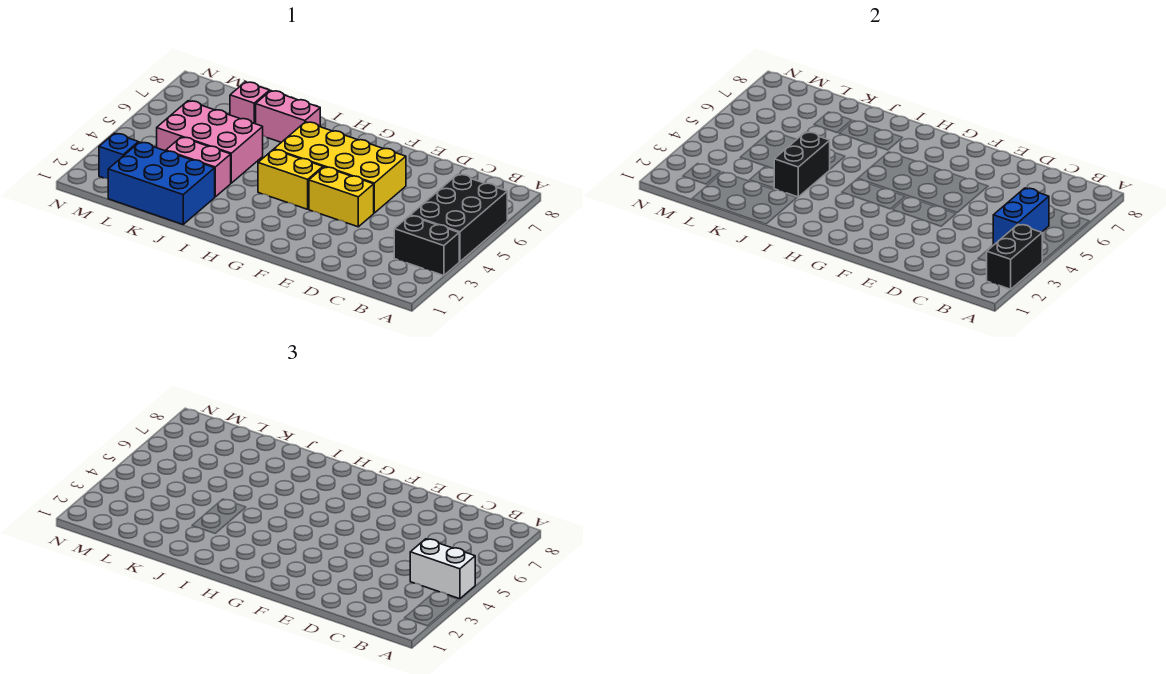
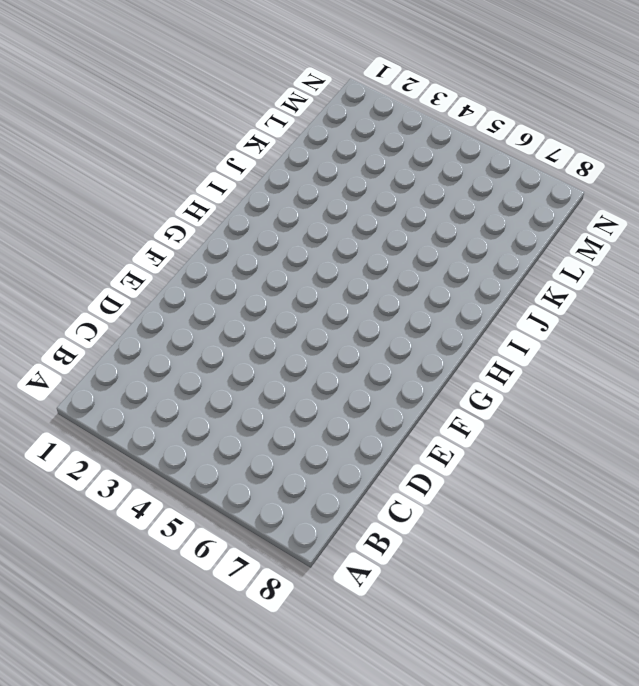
none -> black brick A3:B3 level 1
none -> black brick A4:B6 level 1
none -> yellow brick E4:F4 level 1

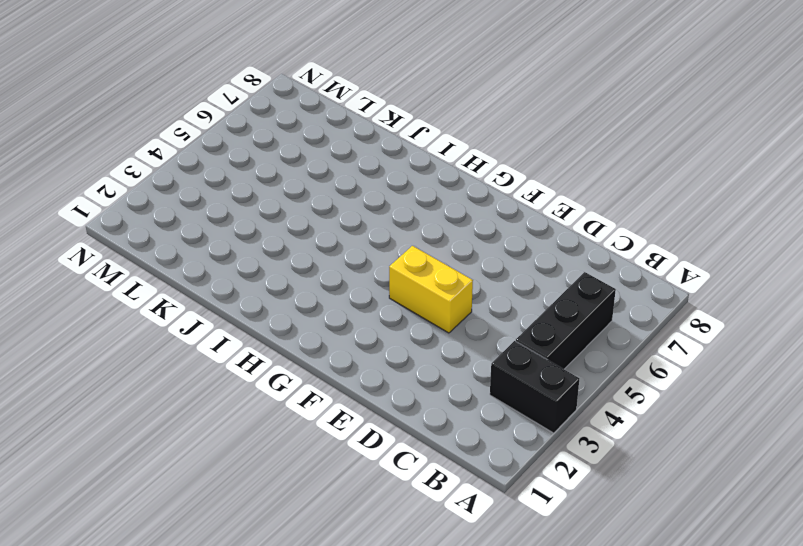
black brick B4:B6 level 1 -> black brick A4:B6 level 1
none -> yellow brick E5:H6 level 1
none -> yellow brick G4:H4 level 1
none -> pink brick I7:J7 level 1

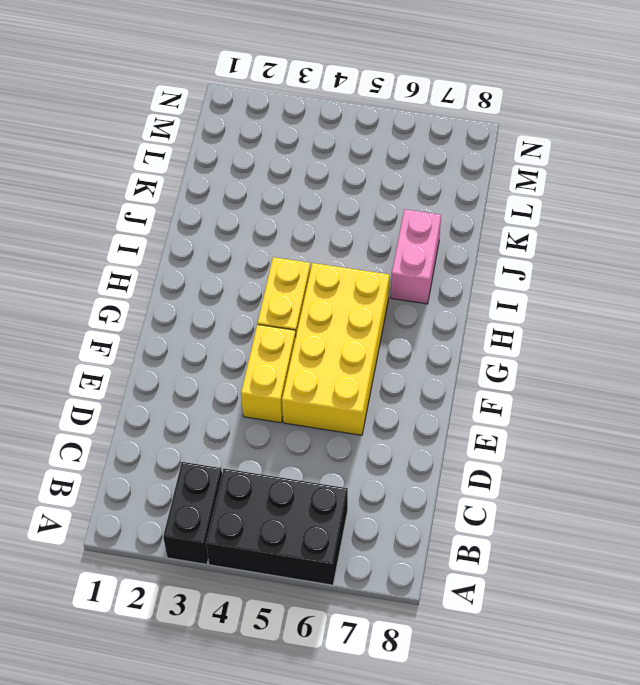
none -> blue brick J1:L2 level 1
none -> pink brick J3:K3 level 1
none -> pink brick J4:L5 level 1

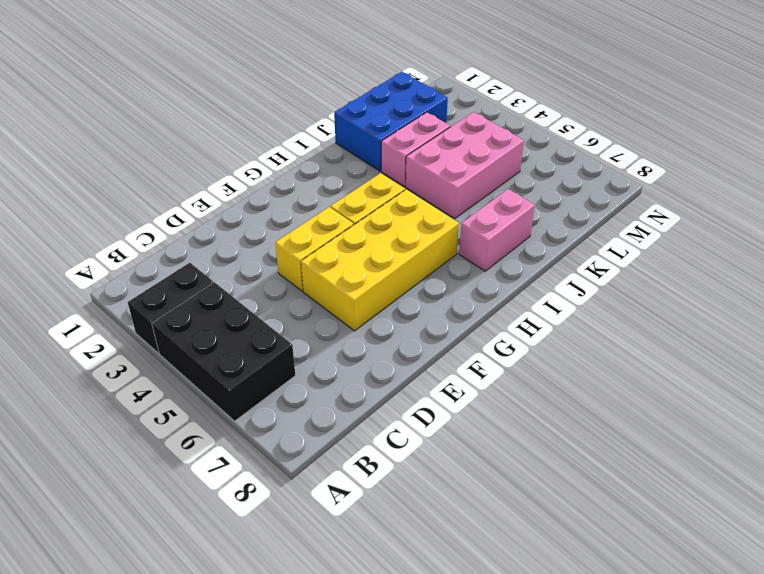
none -> pink brick K7 level 1
none -> blue brick M2 level 1
none -> black brick A2:A3 level 2

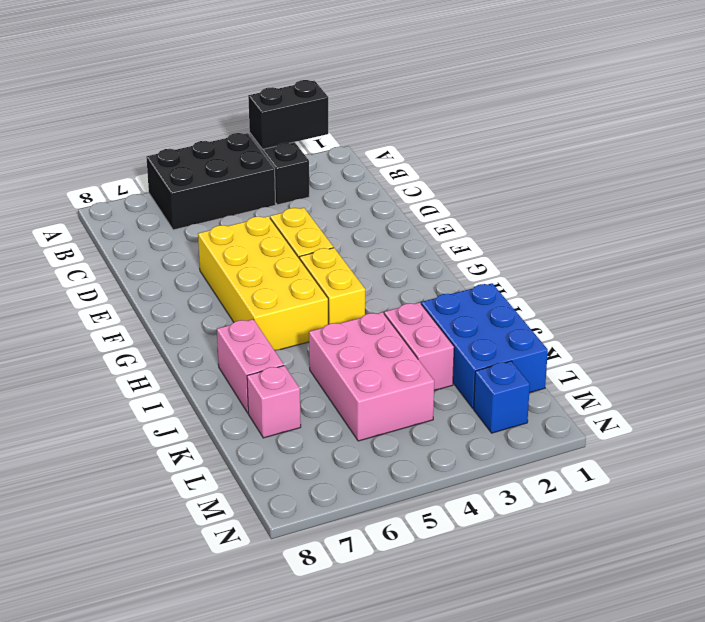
none -> blue brick B4:B5 level 2
none -> black brick J3:J4 level 2
none -> white brick A4:B4 level 3

